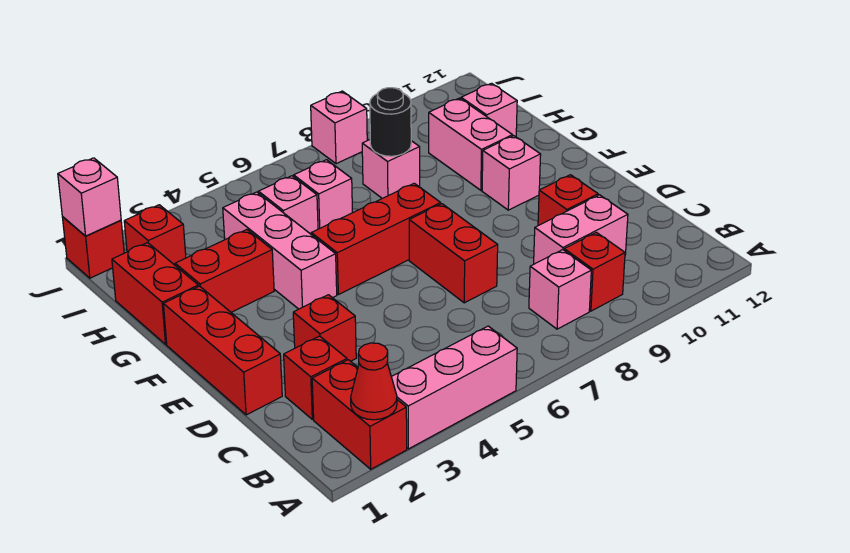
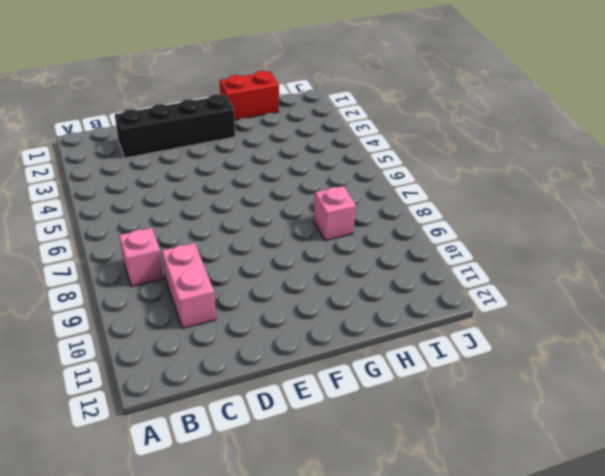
black brick C2:F2 level 1 -> red brick C2 level 1
none -> red brick A2:B2 level 1
none -> pink brick A3:A5 level 1
none -> red brick B9 level 1

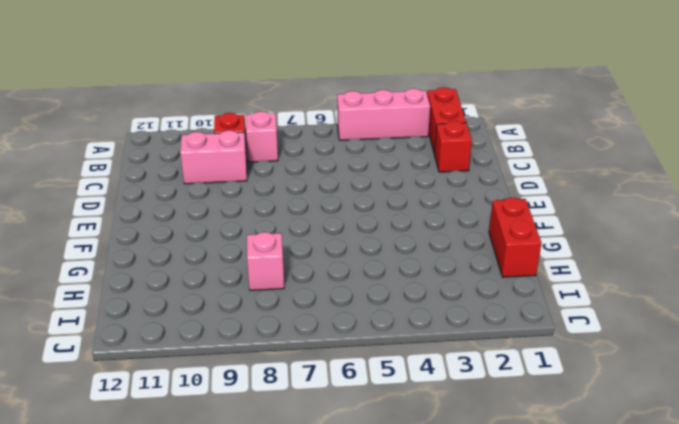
none -> red brick D1:F1 level 1
none -> red brick D3 level 1
none -> red brick D7:E7 level 1

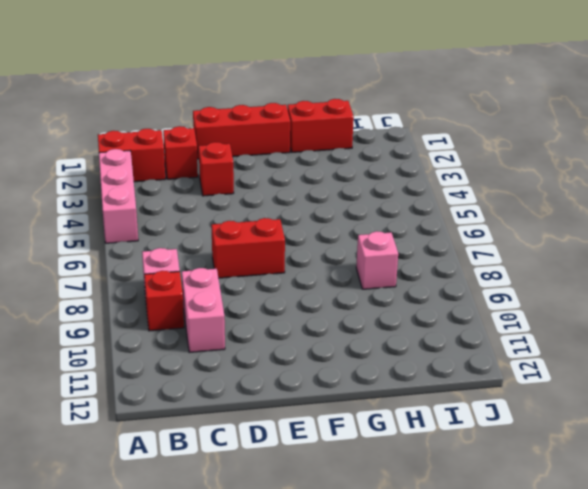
none -> red brick D10 level 1
none -> pink brick F4:H4 level 1
none -> red brick F5:F7 level 1

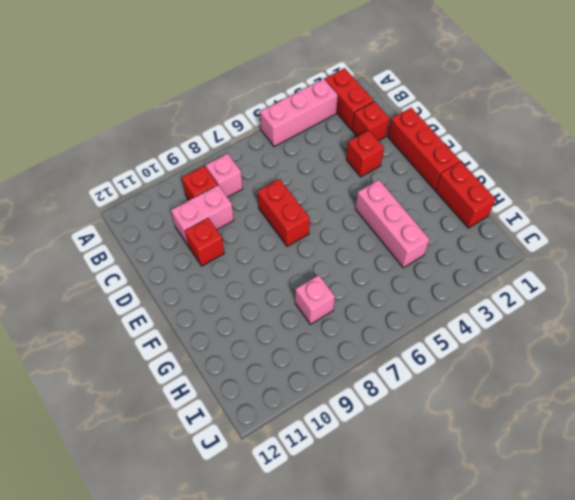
none -> red brick F5:F7 level 1
none -> pink brick F10 level 1
none -> red brick G2:G3 level 1

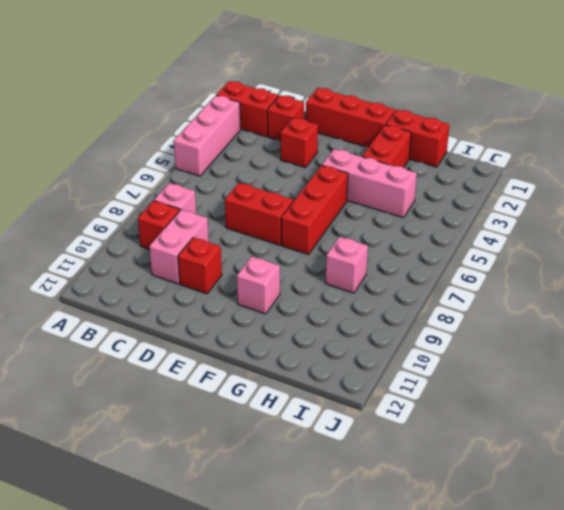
none -> pink brick G10:H10 level 1
none -> pink brick H5 level 1
none -> pink brick H6 level 1

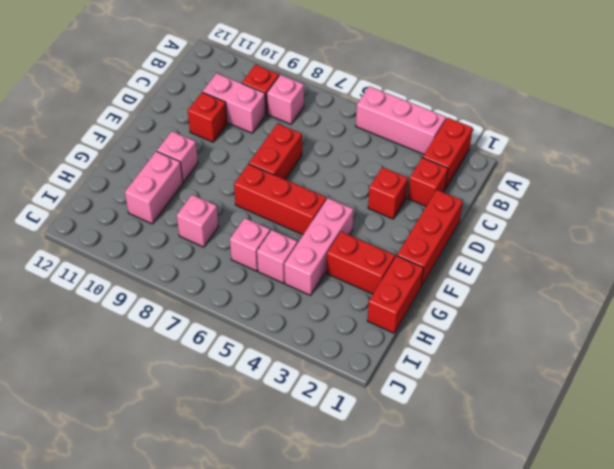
none -> pink brick H11 level 1
none -> red brick I2 level 1
none -> red brick J1 level 1

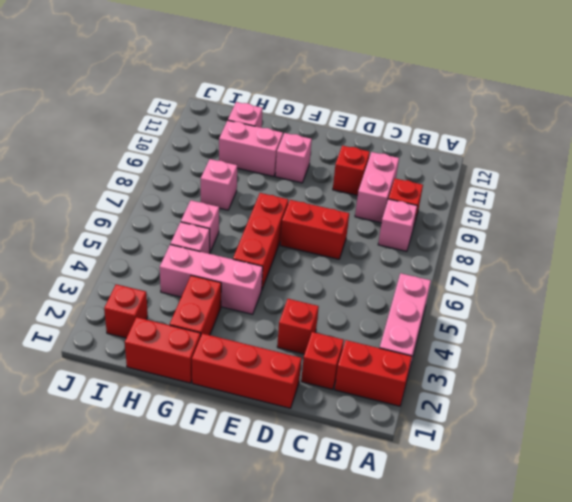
none -> red brick J1 level 1
none -> pink brick J8 level 1
none -> red cone A2 level 2

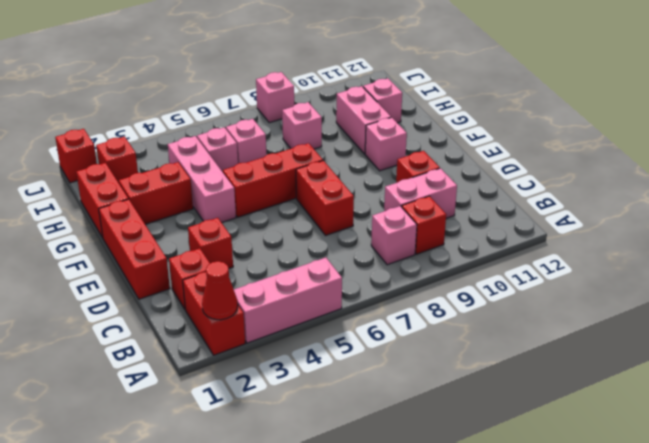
none -> black round brick H8 level 2
none -> pink brick J1 level 2

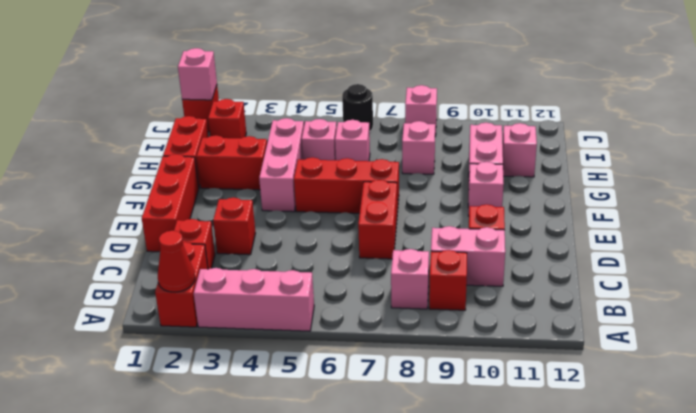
black round brick J6 level 1 -> black round brick H8 level 2

